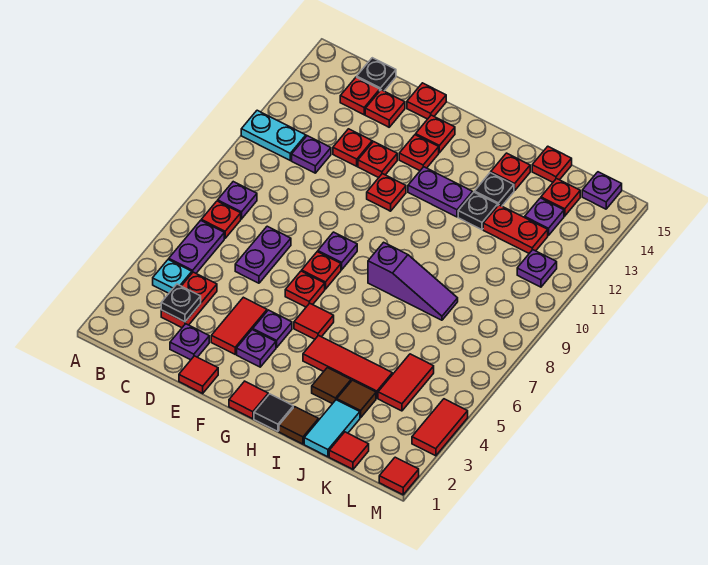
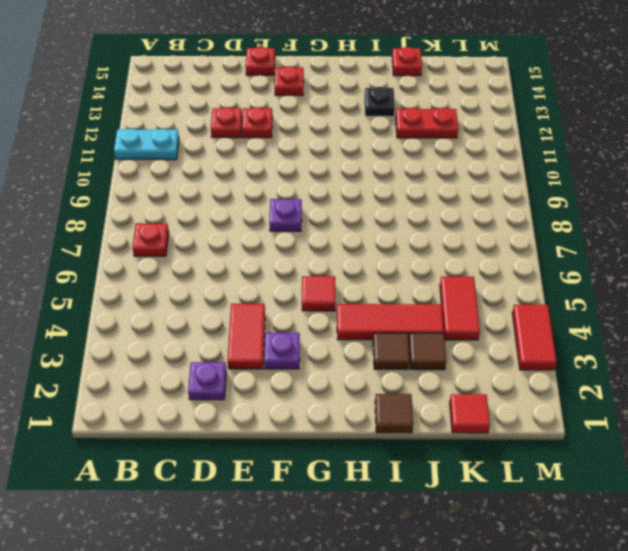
none -> cyan plate B4 level 1
none -> purple plate B5:B6 level 1
none -> purple plate B8 level 1
none -> red plate C3:C4 level 1

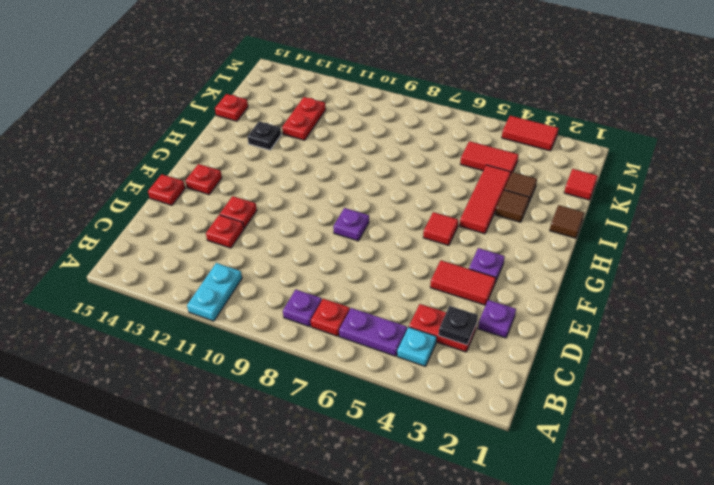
none -> purple plate C11 level 1
none -> red plate C14 level 1
none -> black plate C15 level 1
none -> purple plate D6:D7 level 1

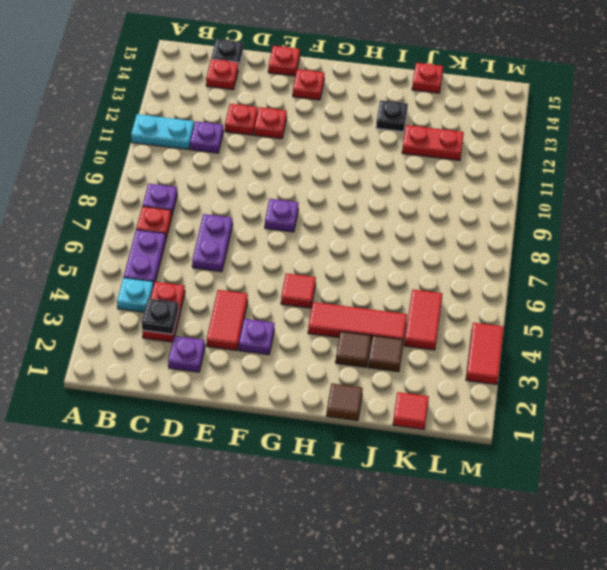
none -> red plate D14 level 1
none -> red tile E1 level 1
none -> purple plate F4 level 1
none -> red plate F6 level 1

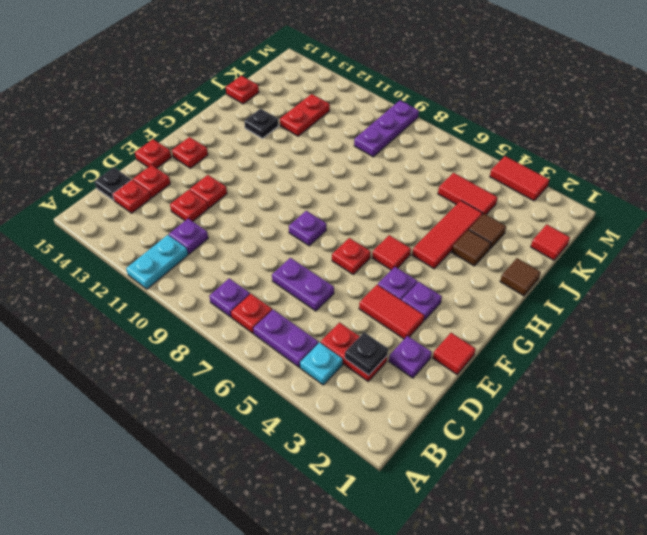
purple plate K9:M9 level 1 -> none
none -> red plate F7 level 1
none -> red plate F11 level 1
none -> red plate F13 level 1
none -> red tile G1 level 1

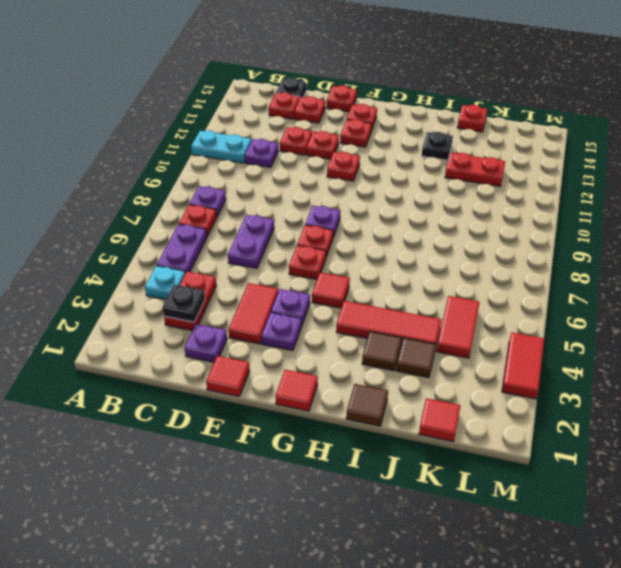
none -> purple plate G12:H12 level 1
none -> black tile H1 level 1
none -> purple slope H8:J8 level 1 top H
none -> black plate I12 level 1

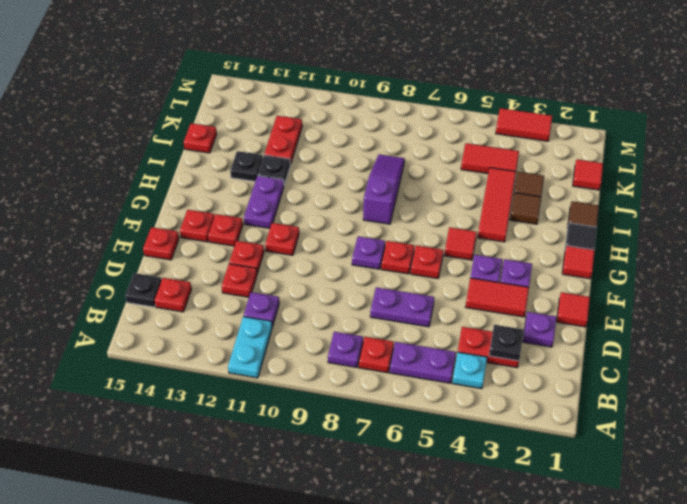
none -> red plate D14 level 1
none -> red plate I14 level 1
none -> cyan tile J1:J2 level 1
none -> purple plate K13 level 1

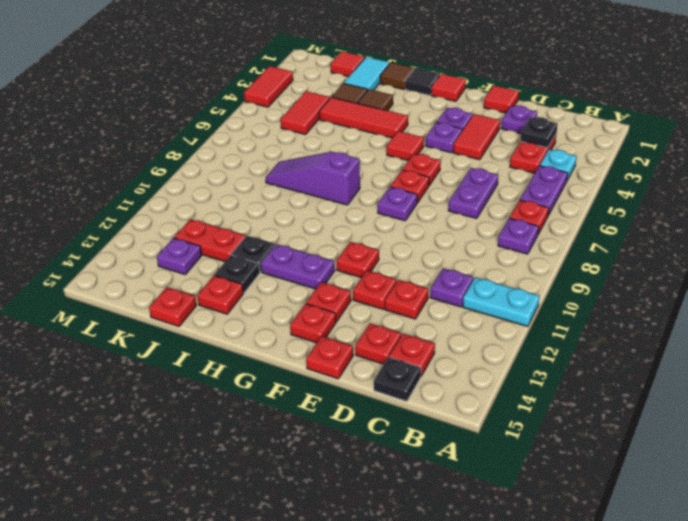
none -> red plate K14 level 1
none -> purple plate L11 level 1
none -> purple plate L15 level 1
none -> red tile M1 level 1

